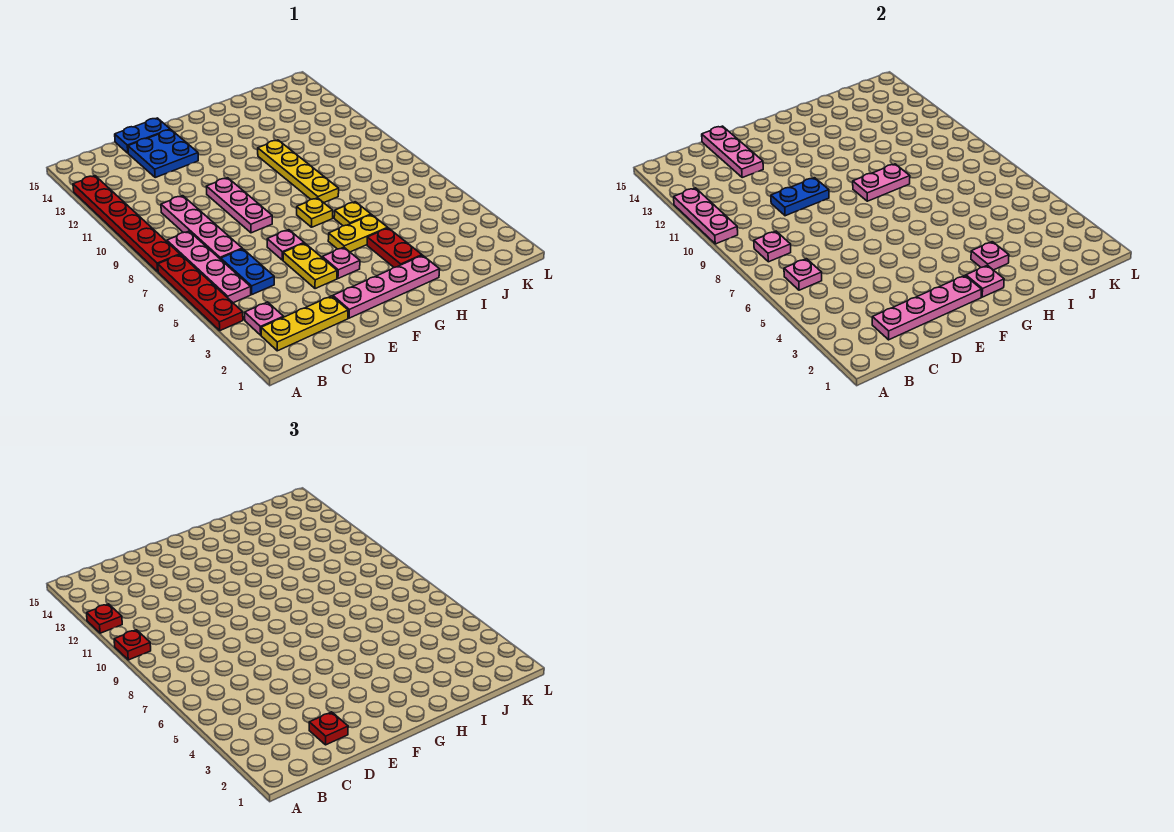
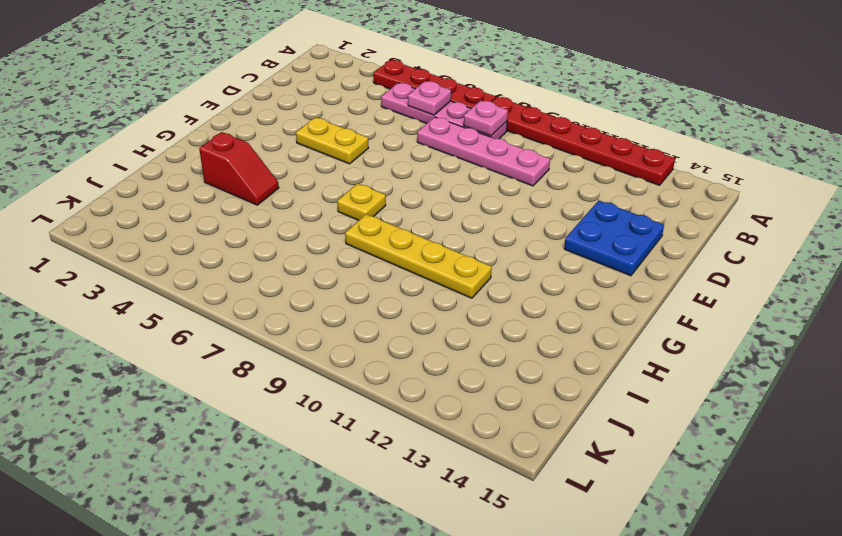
red slope H3:H4 level 1 top 3 -> red plate H3:H4 level 1
none -> yellow plate B2:D2 level 1
none -> pink plate B3 level 1
none -> blue plate C5:C6 level 1
none -> blue plate D15:E15 level 1

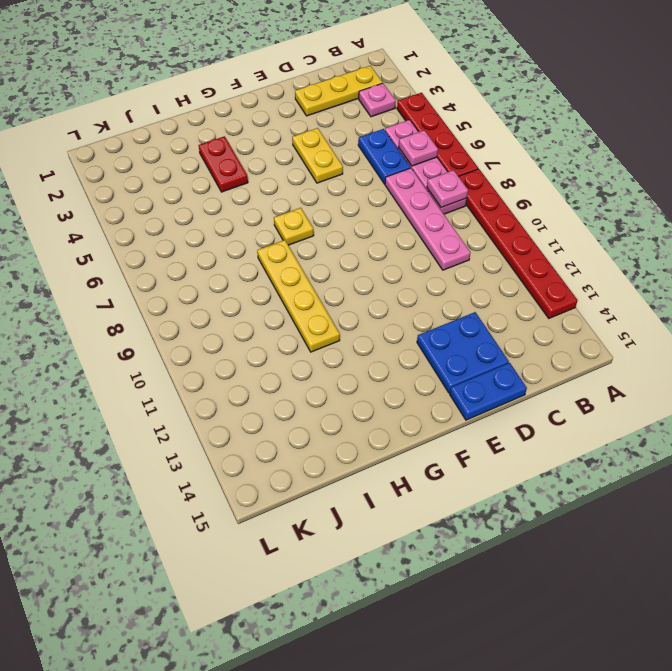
none -> pink plate E2:H2 level 1
none -> pink plate E6 level 1
none -> pink plate E8:E10 level 1
none -> pink plate F4 level 1

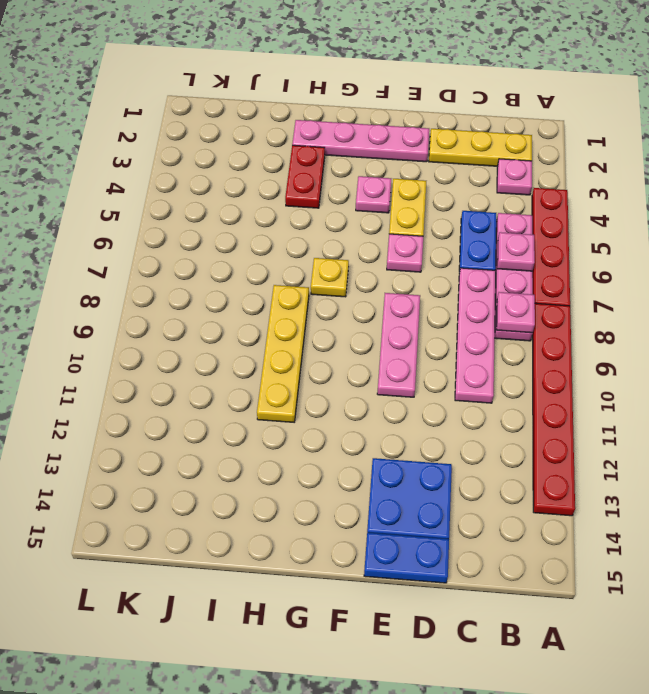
none -> yellow plate G5:H5 level 1
none -> yellow plate H6 level 1
none -> pink plate A10:A12 level 2
none -> pink plate C2:F2 level 2

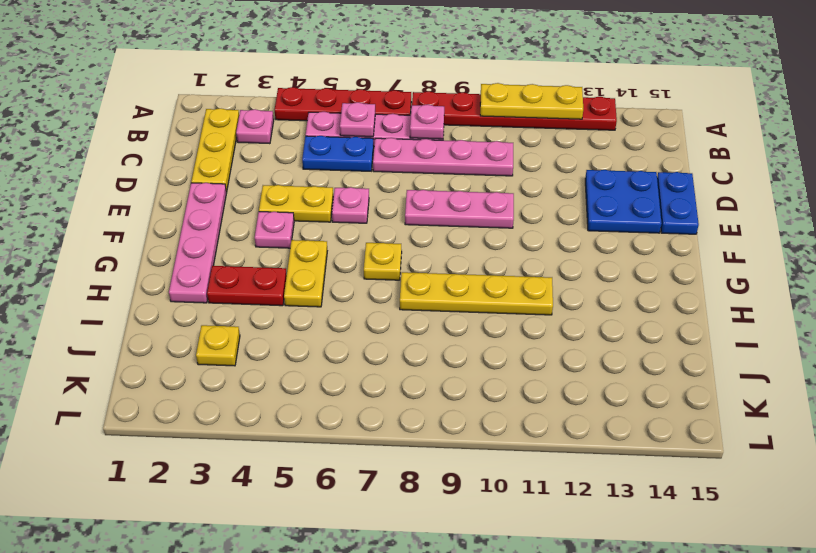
yellow plate A10:A12 level 2 -> pink plate A10:A12 level 2
yellow plate J3 level 1 -> yellow plate H6 level 1
none -> pink plate C2:F2 level 2
none -> blue plate D10:E10 level 2
none -> pink plate D13:D15 level 2
none -> pink plate G2 level 2

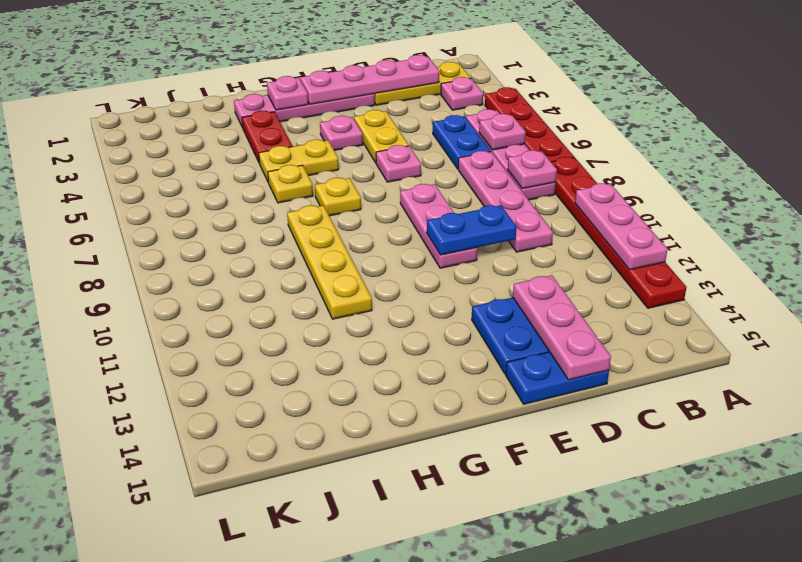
none -> pink plate G9:H9 level 2
none -> pink plate H3 level 2
none -> red plate A10 level 3
none -> red plate A12 level 3

